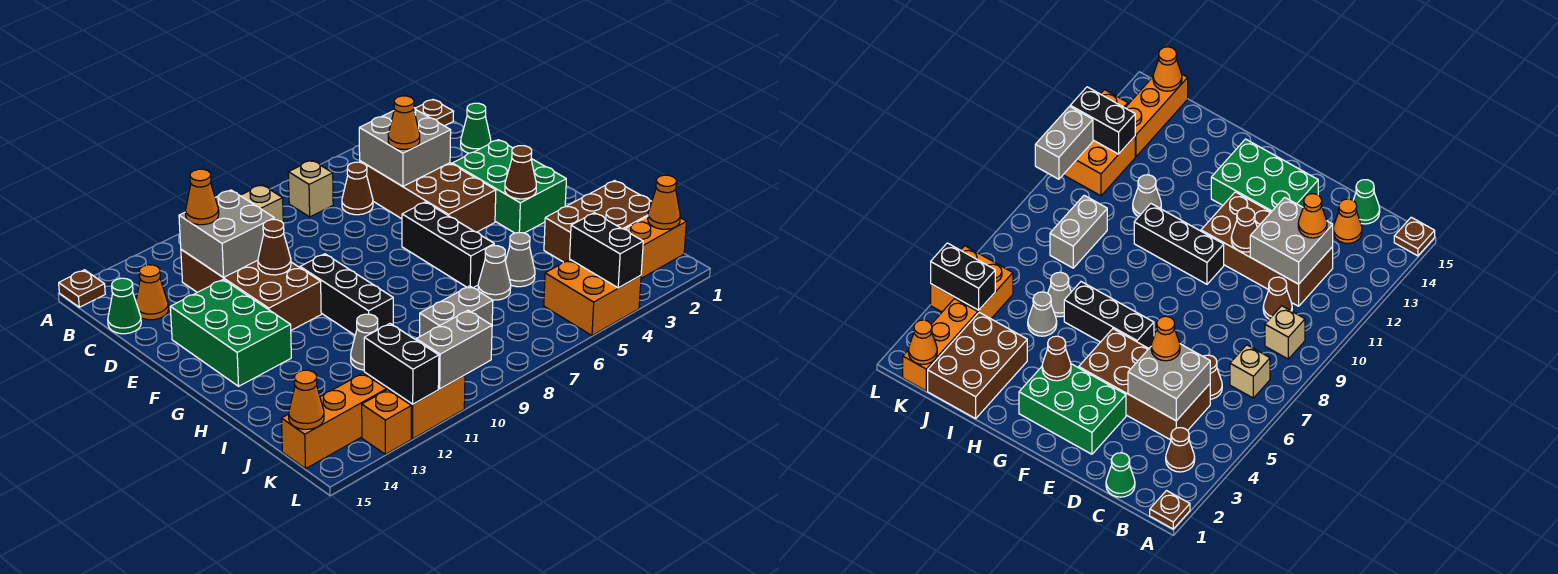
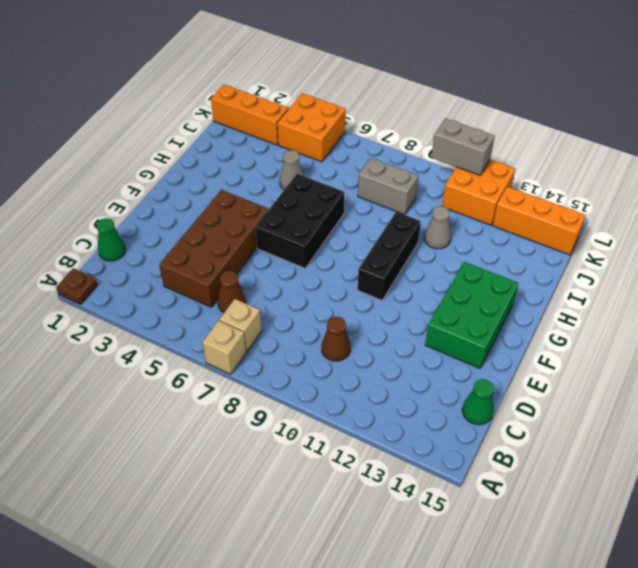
tan brick A7 level 1 -> tan brick B9 level 1
black brick F6:H7 level 1 -> black brick F6:H6 level 1
none -> brown plate A15 level 1
none -> brown cone B3 level 1
none -> brown brick C11:F12 level 1
none -> orange cone C14 level 1

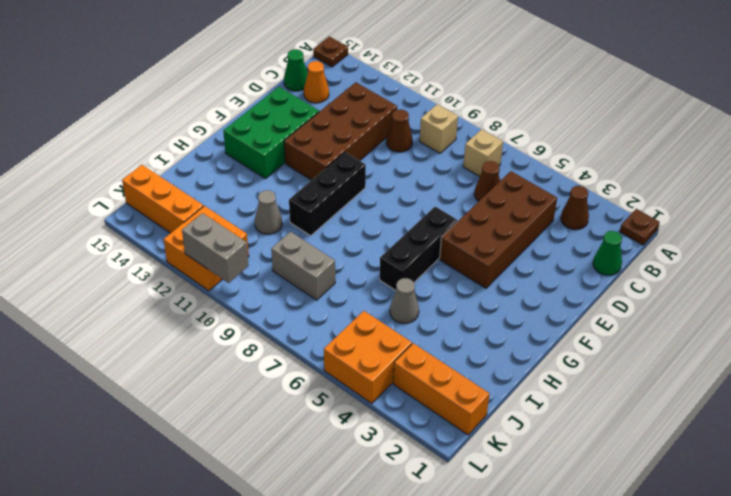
none -> green brick E2:G3 level 1
none -> brown brick I1:J3 level 1
none -> grey cone I6 level 1
none -> orange brick L13 level 1

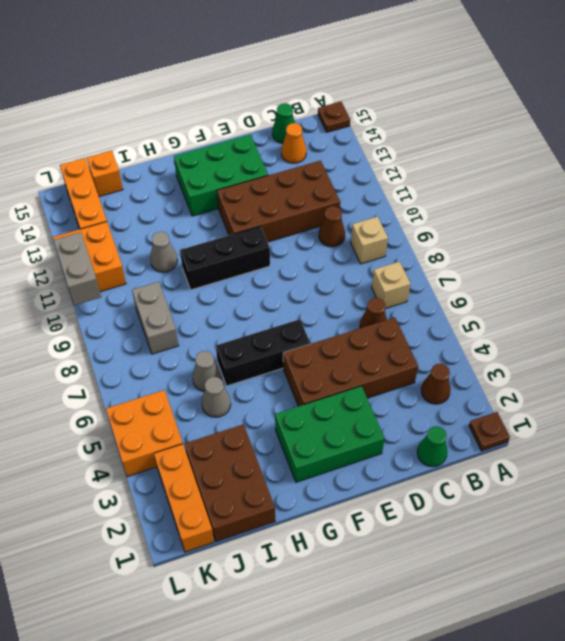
orange brick J15 level 1 -> orange brick L13 level 1
none -> grey brick C4:D5 level 2
none -> grey brick C11:D12 level 2
none -> brown cone E11 level 2
none -> brown cone G3 level 2

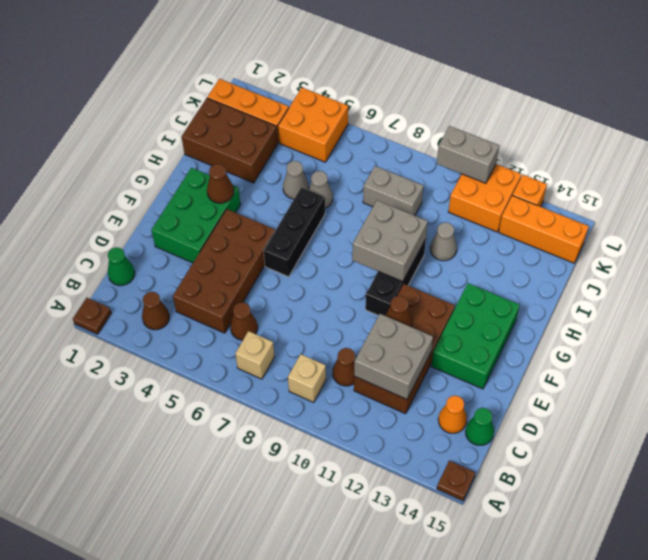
grey brick G9:H10 level 2 -> grey brick C4:D5 level 2
none -> orange cone K1 level 2
none -> black brick K4:L4 level 2
none -> black brick K12:L12 level 2
none -> orange cone K15 level 2

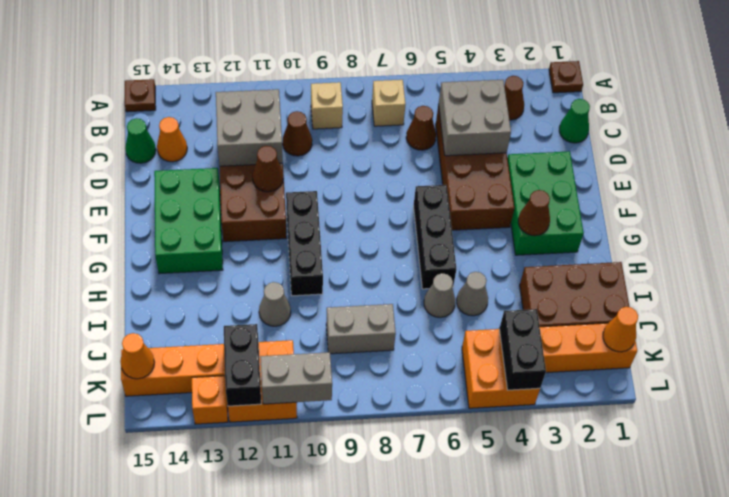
none -> orange cone C12 level 3
none -> orange cone D5 level 3

